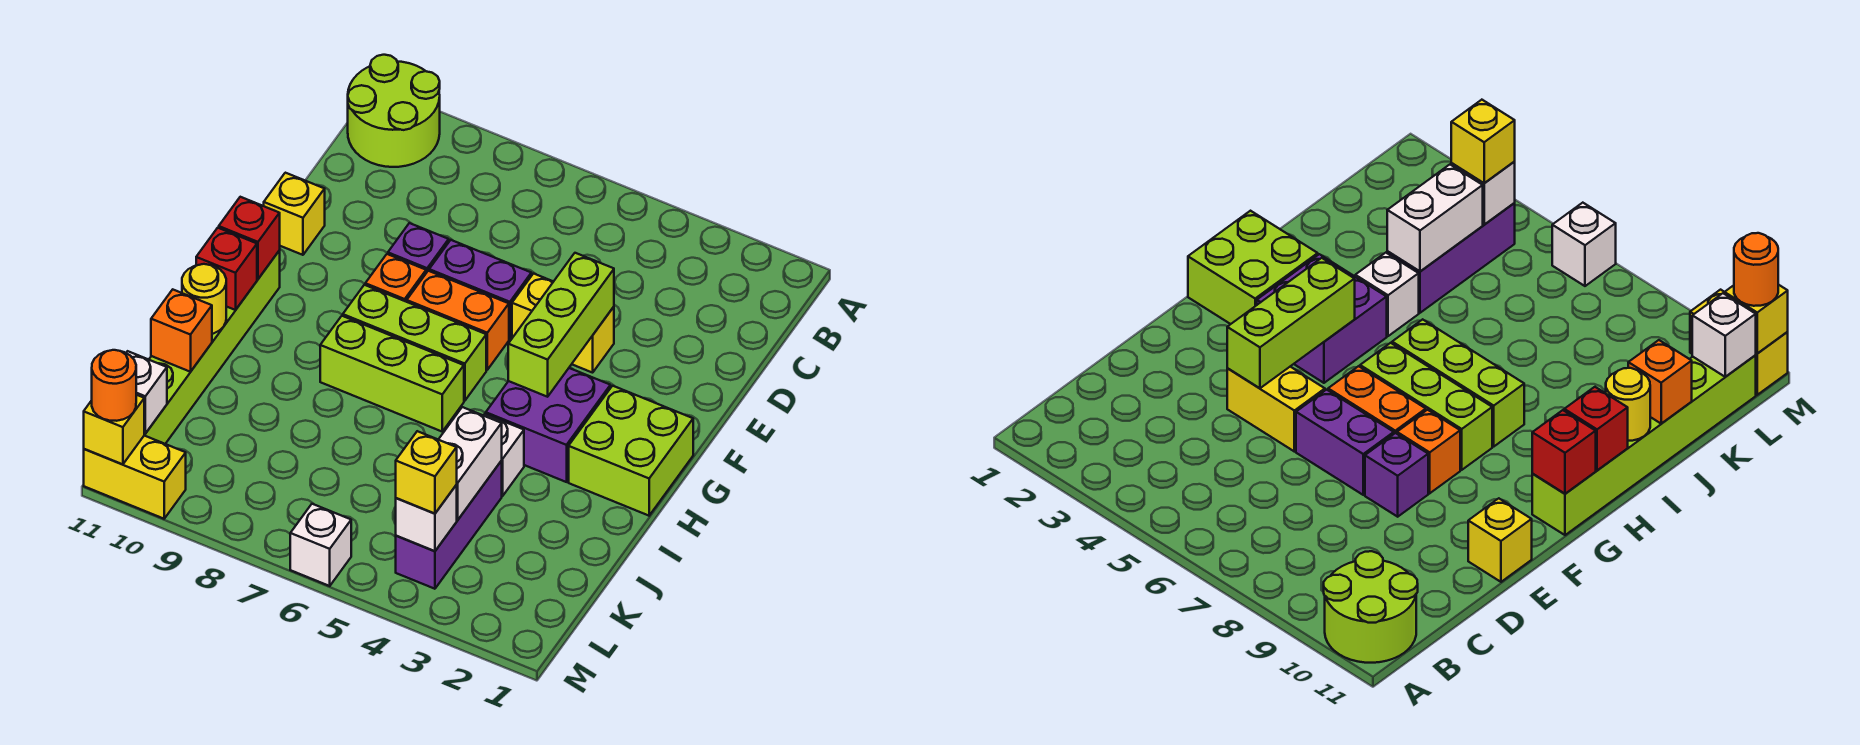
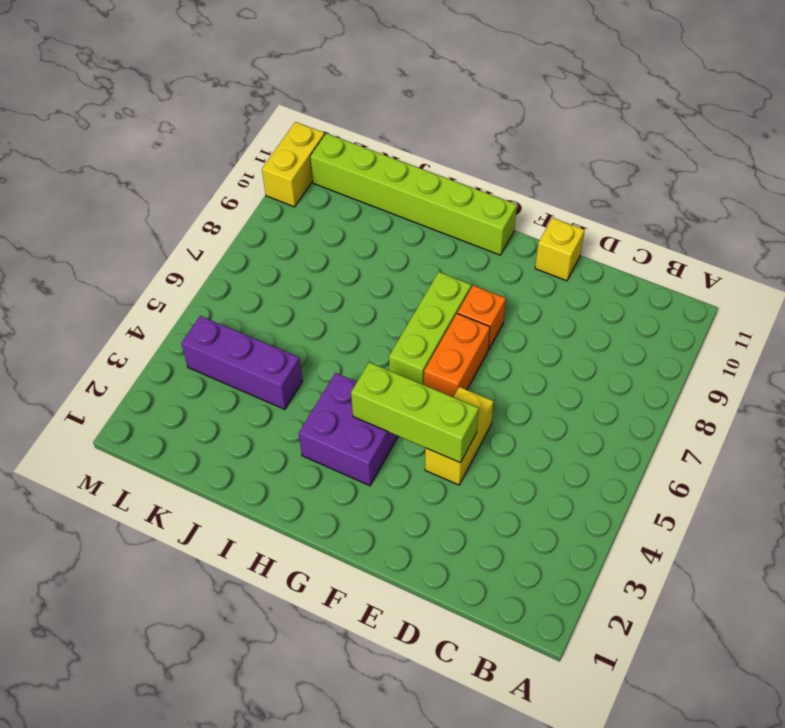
none -> lime round brick A10:B11 level 1
none -> purple brick E6:E7 level 1
none -> purple brick E8 level 1

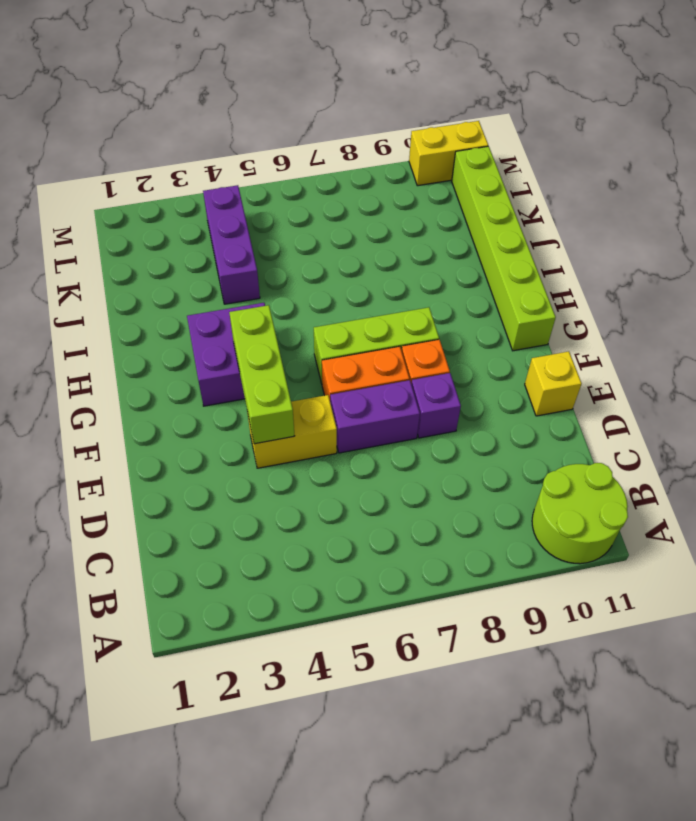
none -> lime brick G1:H2 level 1
none -> lime brick H6:H8 level 1
none -> white brick I4 level 1

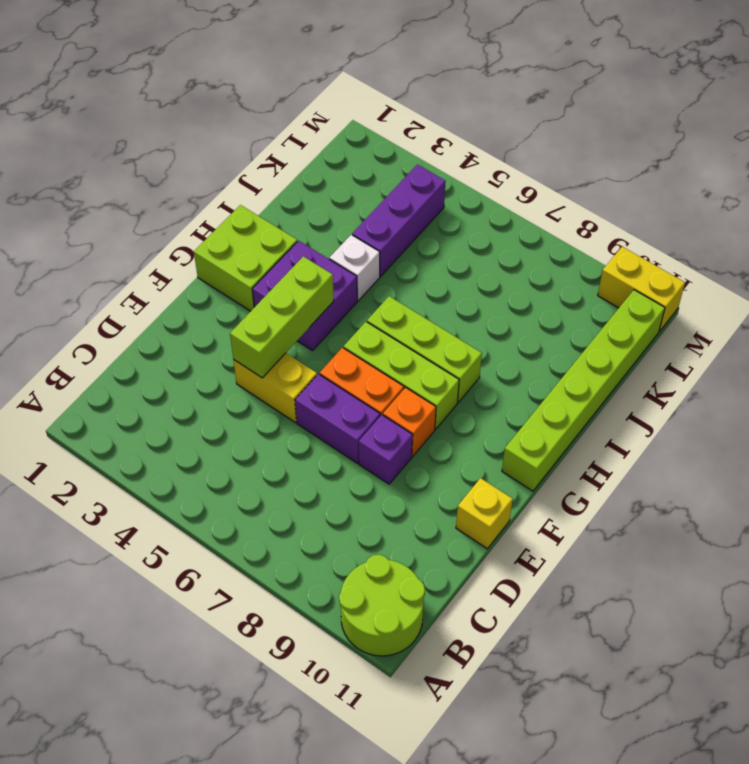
none -> white brick M6 level 1
none -> red brick G11 level 2
none -> red brick H11 level 2

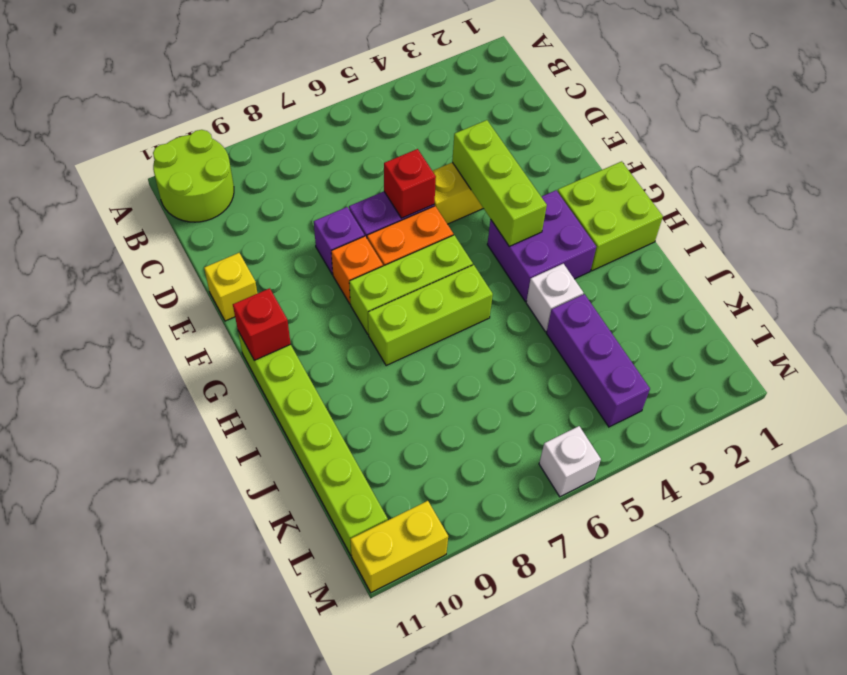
red brick E6 level 2 -> red brick H11 level 2
none -> yellow round brick I11 level 2
none -> white brick J4:K4 level 2
none -> orange brick J11 level 2

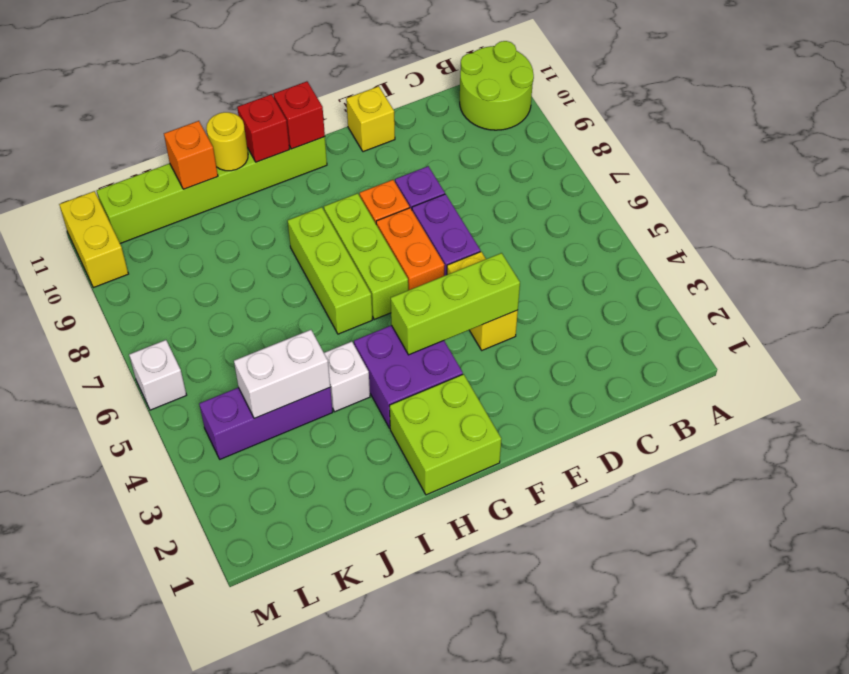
none -> white brick L4 level 2
none -> white brick L11 level 2
none -> yellow brick M11 level 2

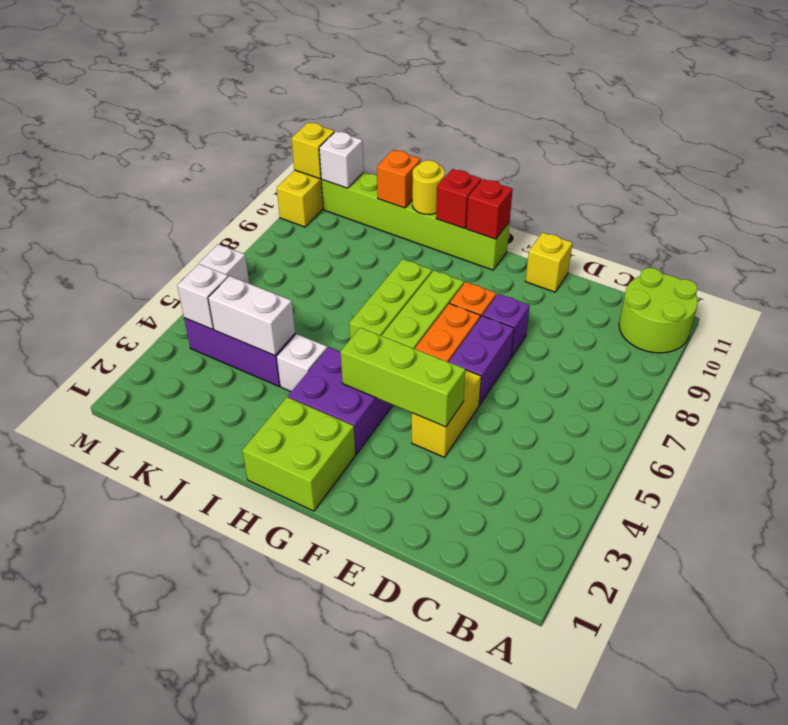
none -> yellow brick L4 level 3
none -> orange round brick M11 level 3

